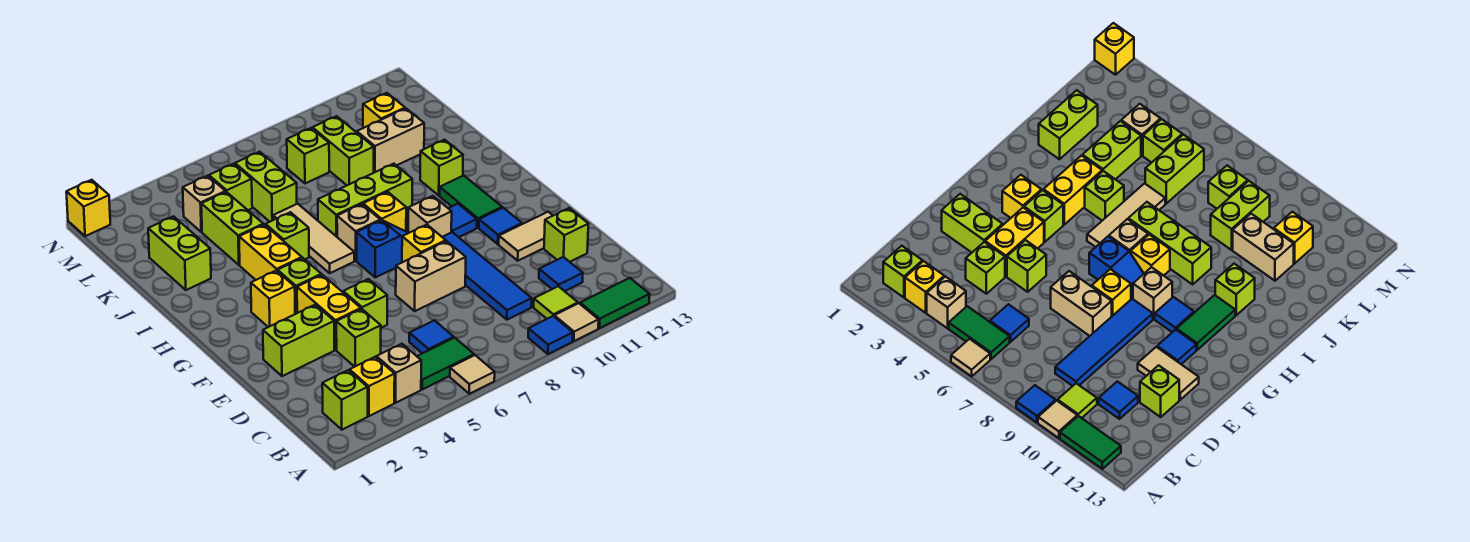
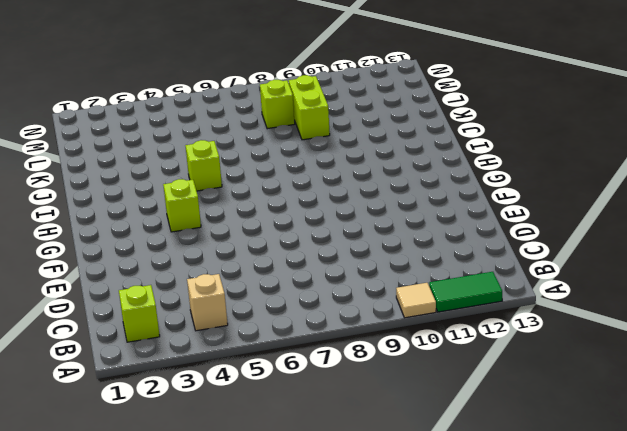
none -> tan tile A6 level 1
none -> blue tile A9 level 1
none -> yellow brick B3 level 1
none -> green tile B5:B6 level 1

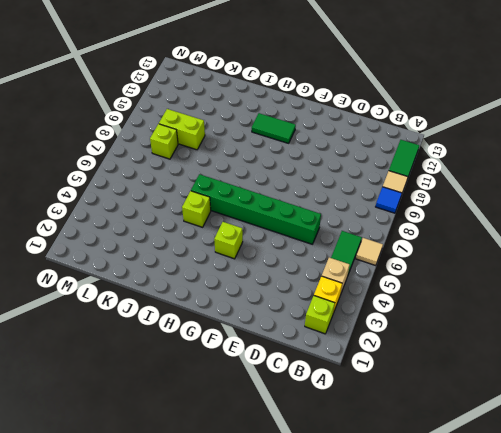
green brick D6:I6 level 1 -> tan tile H6:J6 level 1
none -> lime tile B10 level 1
none -> blue tile C6 level 1
none -> blue tile C9:F9 level 1
none -> blue tile C11 level 1

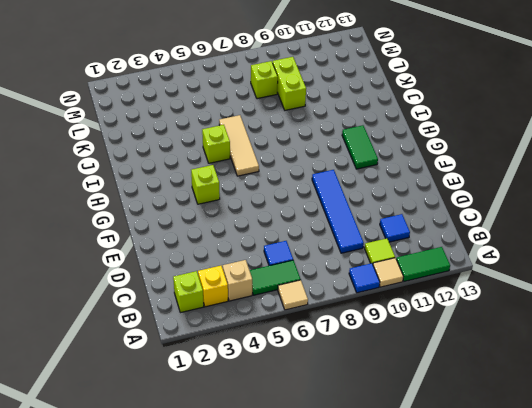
none -> lime brick D4 level 1
none -> lime brick D12 level 1
none -> lime brick E2:E3 level 1
none -> yellow brick E4:F4 level 1

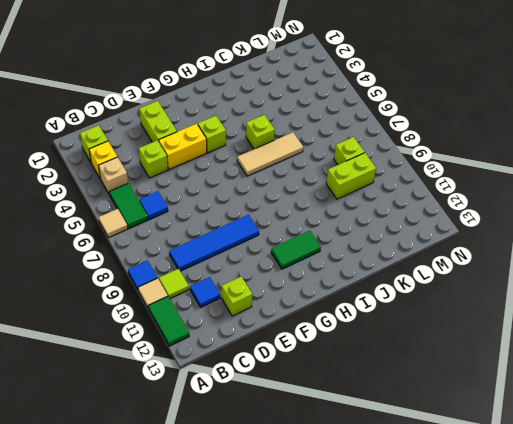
none -> lime brick E5 level 1
none -> tan brick E7:E8 level 1
none -> tan tile E11:E12 level 1
none -> yellow brick F8 level 1

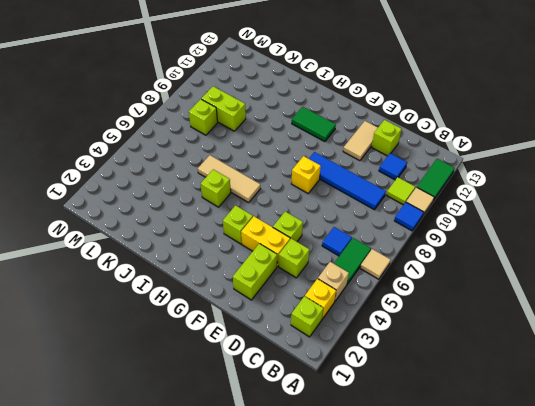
none -> tan brick E7:E8 level 1
none -> blue tile F11 level 1
none -> yellow brick G3 level 1
none -> blue slope G7:G8 level 1 top 7

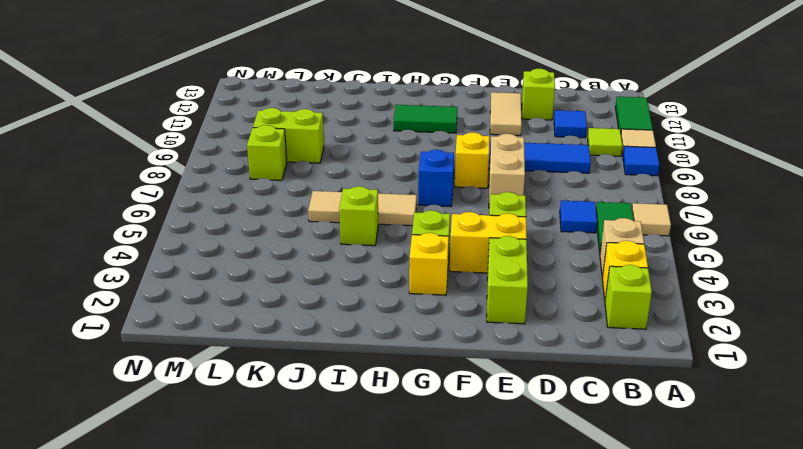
none -> lime brick D4 level 1
none -> blue tile F11 level 1
none -> tan brick G9 level 1
none -> blue tile G10 level 1

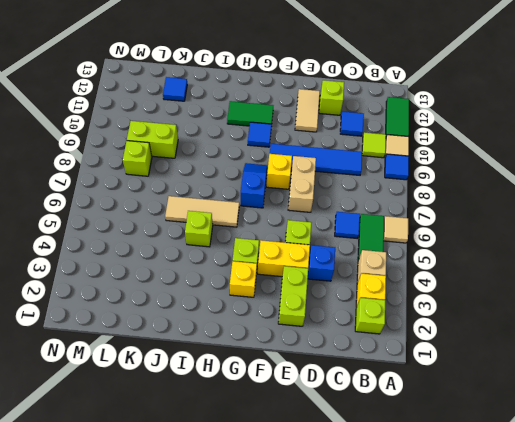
blue brick D4 level 1 -> lime brick D4 level 1
blue tile K12 level 1 -> blue tile F11 level 1
none -> tan brick G9 level 1
none -> yellow brick H4:I4 level 1
none -> tan brick H7 level 1
none -> yellow brick H8 level 1

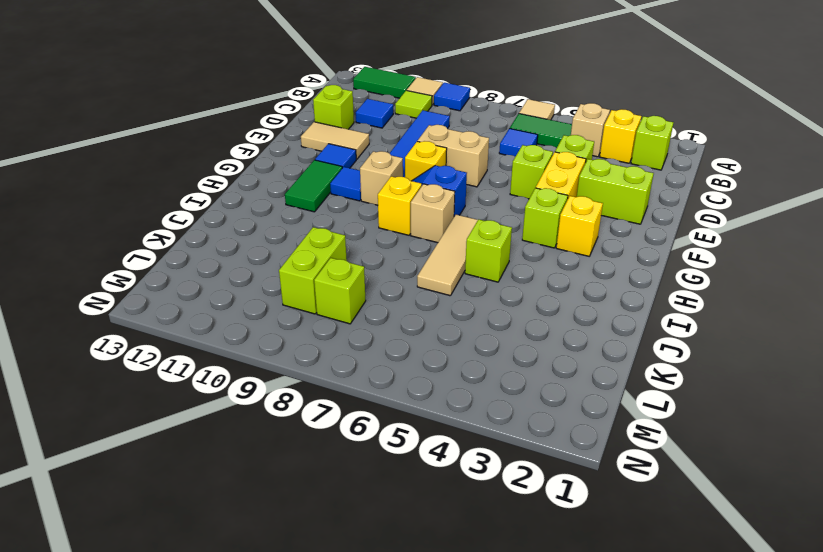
none -> yellow brick H4:I4 level 1
none -> lime brick I7:I9 level 1
none -> lime brick I11 level 1
none -> lime brick J2:K2 level 1

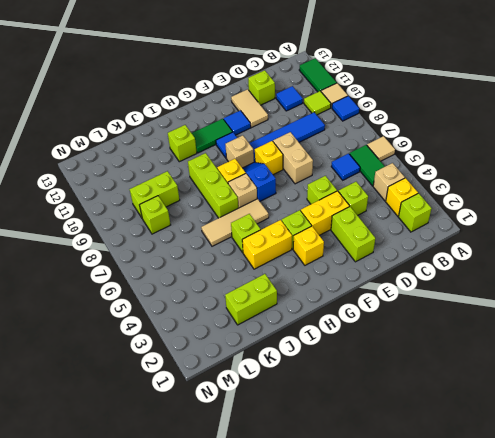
none -> lime brick J4:K4 level 1
none -> lime brick K6:L6 level 1
none -> tan brick K10:K11 level 1
none -> tan brick L4 level 1

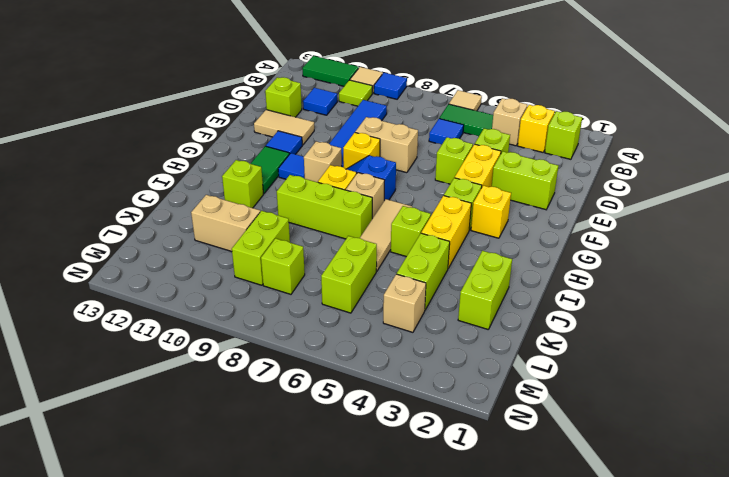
none -> lime brick L5 level 1
none -> yellow brick L11 level 1
none -> yellow brick N1 level 1

